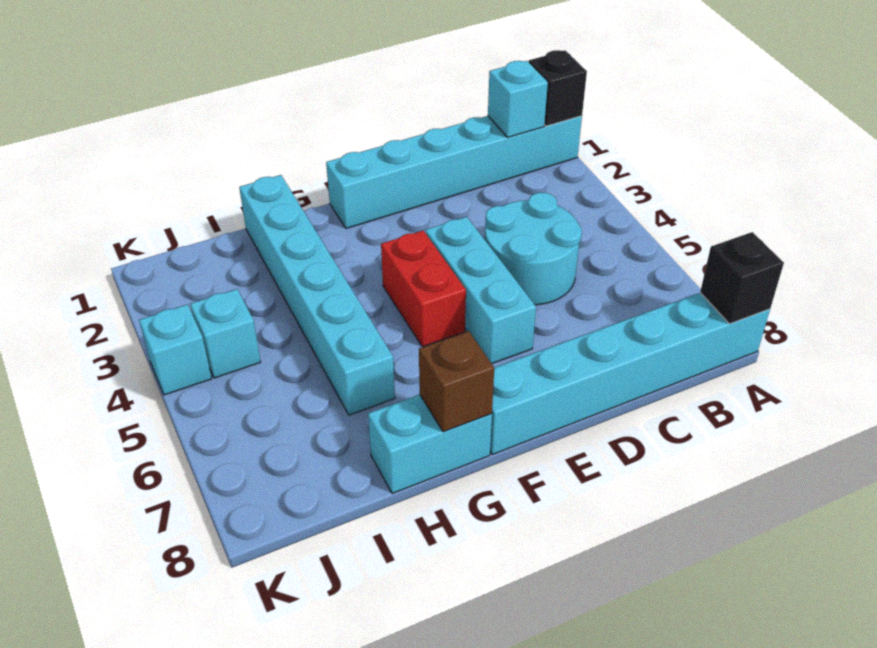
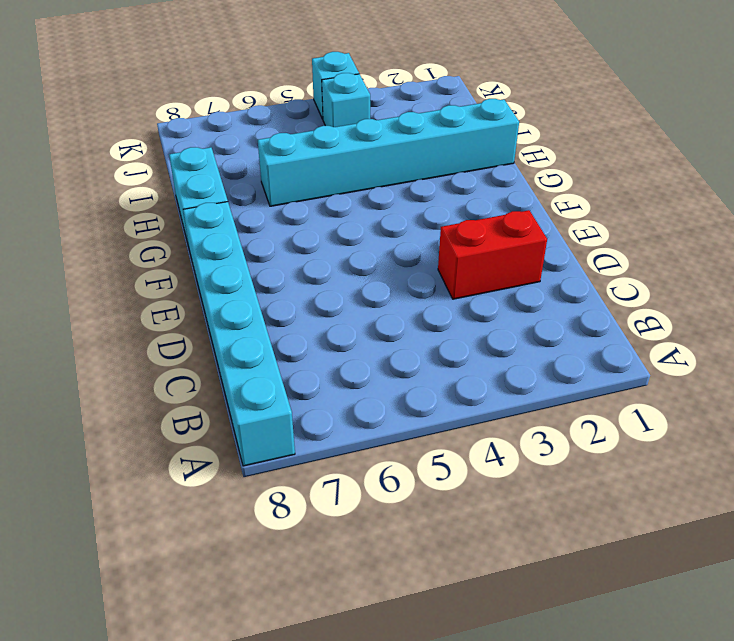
red brick D2:D3 level 1 -> red brick F4:F5 level 1
none -> cyan brick A1:F1 level 1
none -> cyan round brick C4:D5 level 1
none -> cyan brick E4:E6 level 1

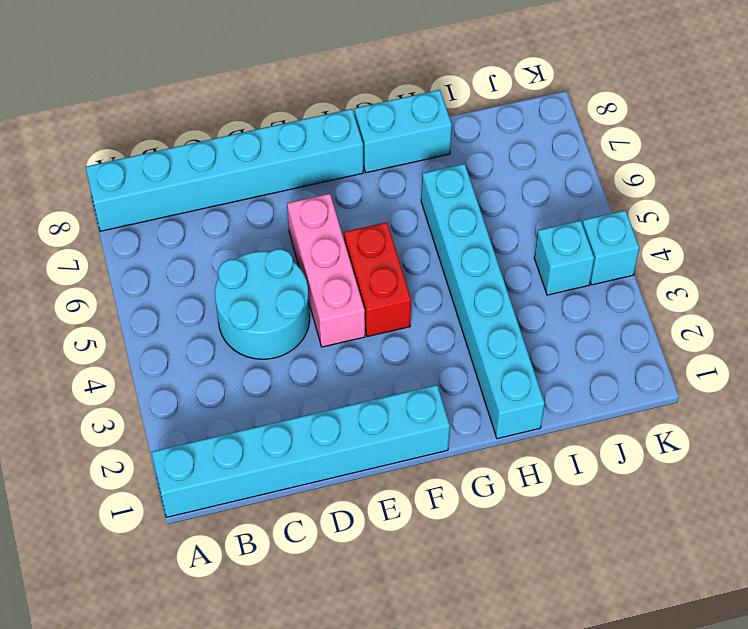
pink brick E4:E6 level 1 -> cyan brick E4:E6 level 1
none -> black brick A1 level 2
none -> black brick A8 level 2
none -> cyan brick B1 level 2

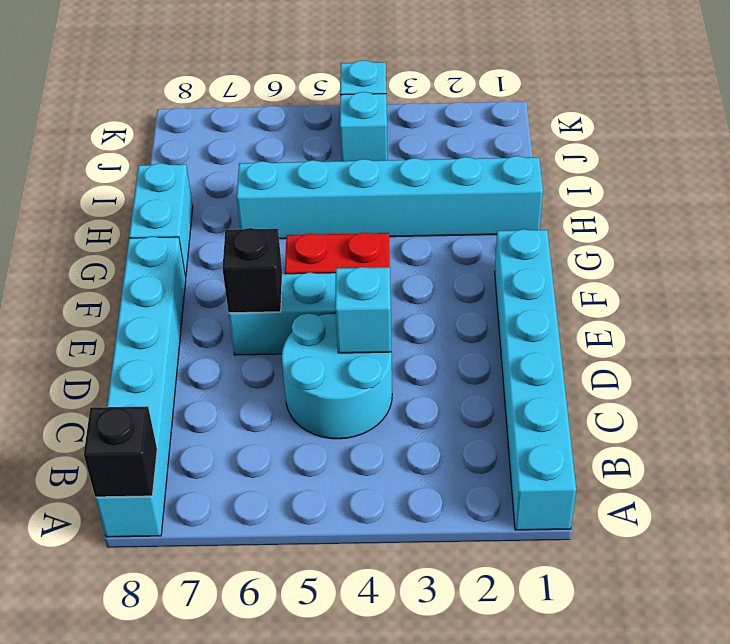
cyan brick D4 level 2 -> cyan brick B1 level 2
black brick E6 level 2 -> black brick A1 level 2
none -> brown brick G8 level 2

